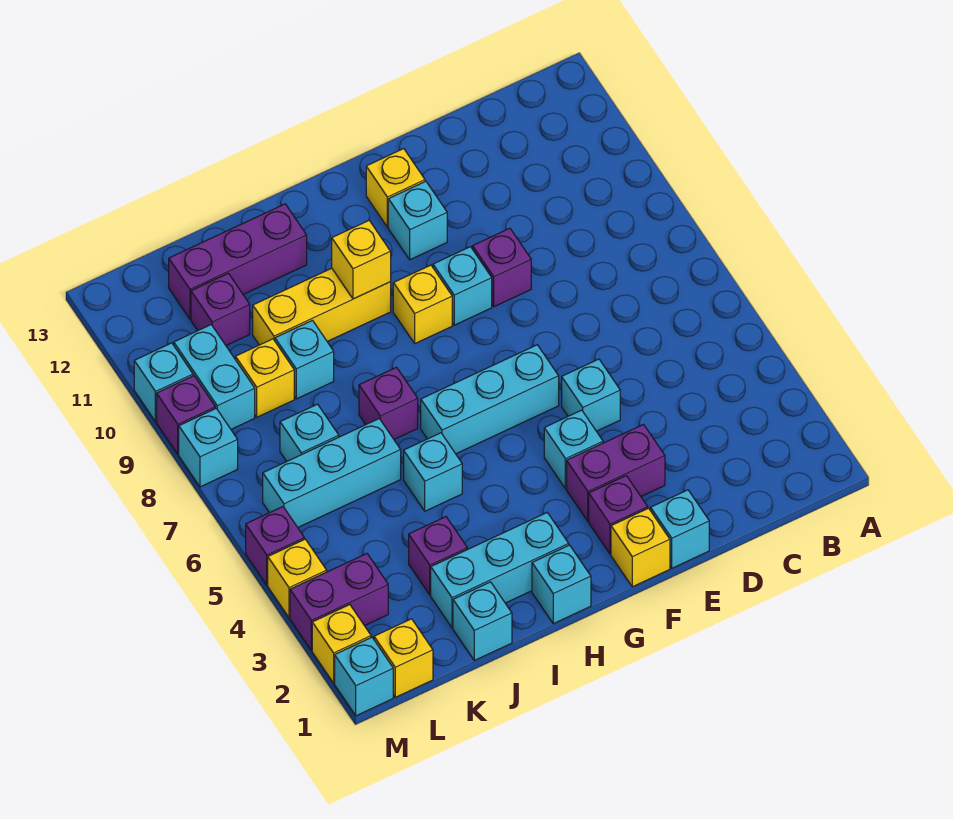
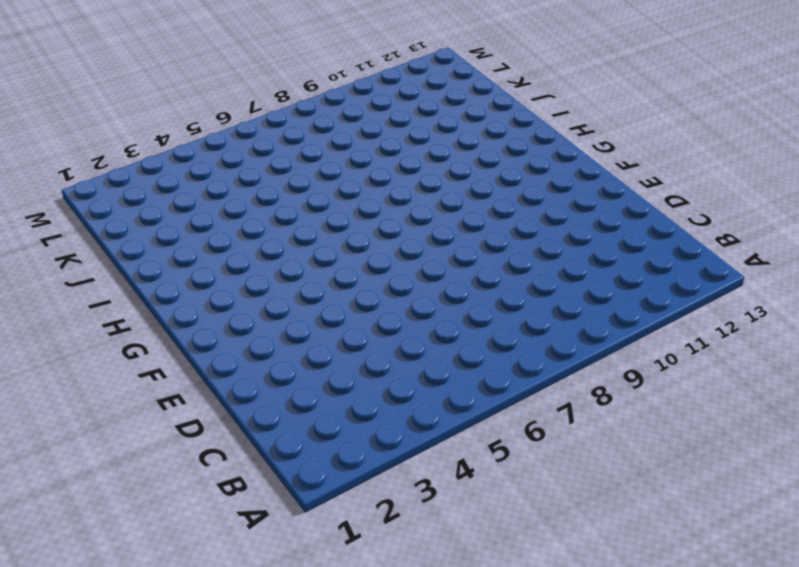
none -> cyan brick E1 level 1
none -> purple brick E3:F3 level 1
none -> cyan brick E5 level 1
none -> purple brick E9 level 1

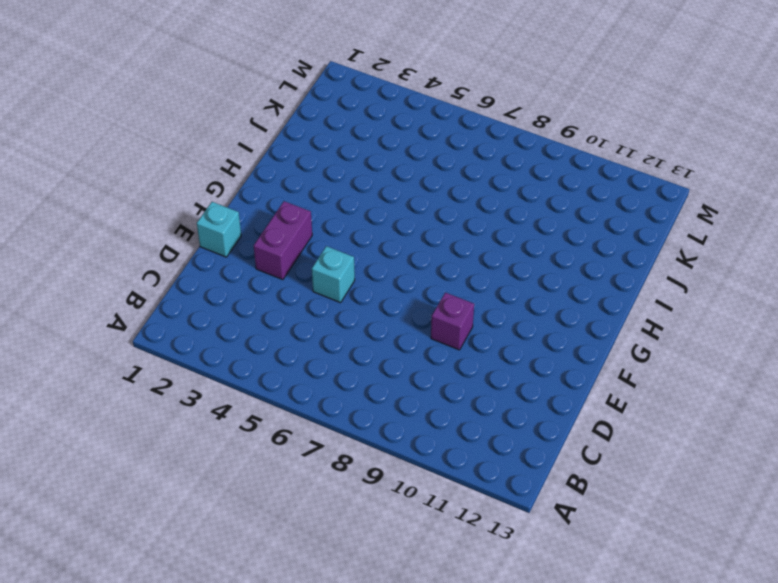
none -> yellow brick F1 level 1
none -> purple brick F2 level 1
none -> cyan brick F4 level 1
none -> cyan brick F6:H6 level 1

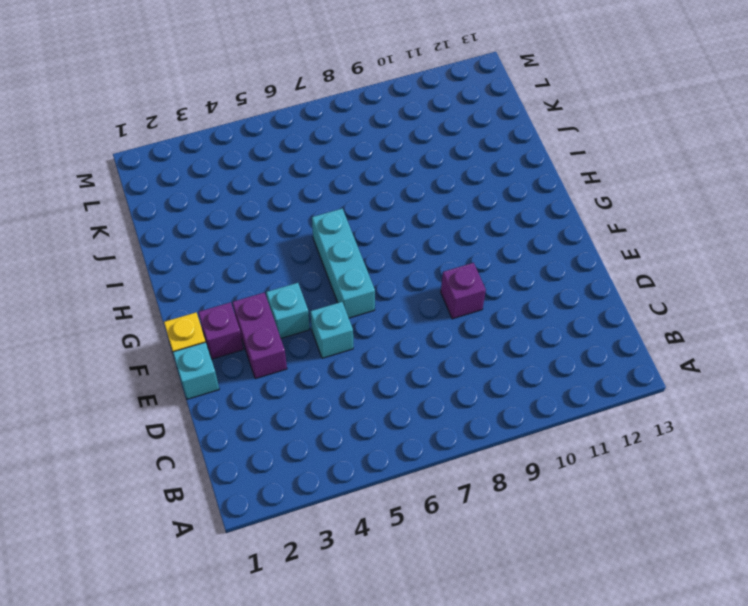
none -> cyan brick F9 level 1
none -> cyan brick F11 level 1
none -> yellow brick F12 level 1
none -> yellow brick G9 level 1

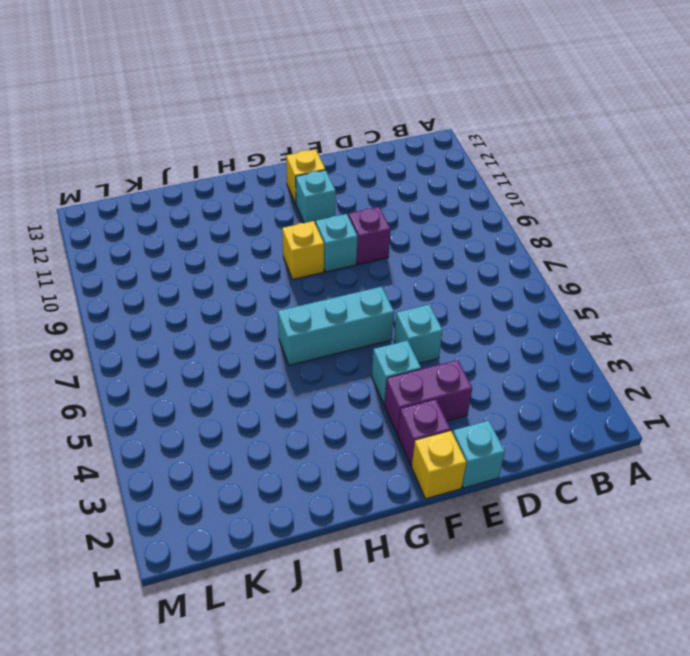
none -> cyan brick H1 level 1
none -> cyan brick H2:J2 level 1
none -> yellow brick H10:J10 level 1
none -> cyan brick I5 level 1

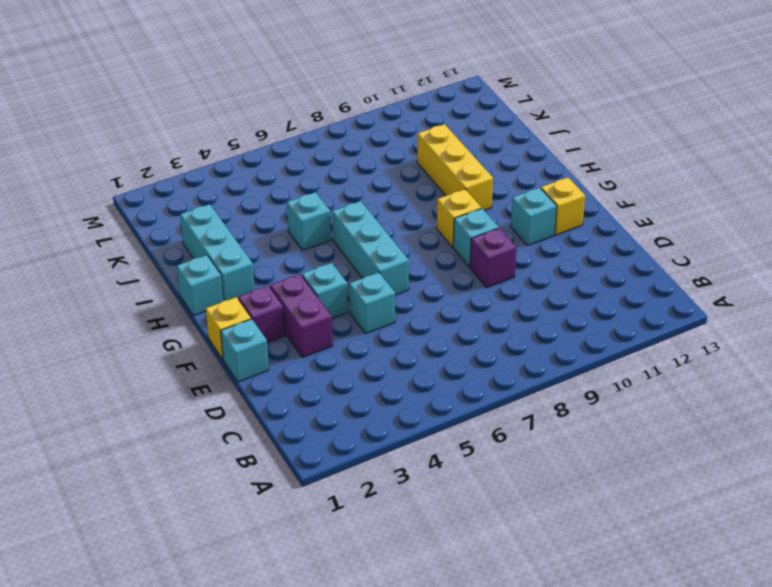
none -> purple brick I7 level 1
none -> purple brick I12:K12 level 1
none -> cyan brick J1 level 1
none -> purple brick J3 level 1

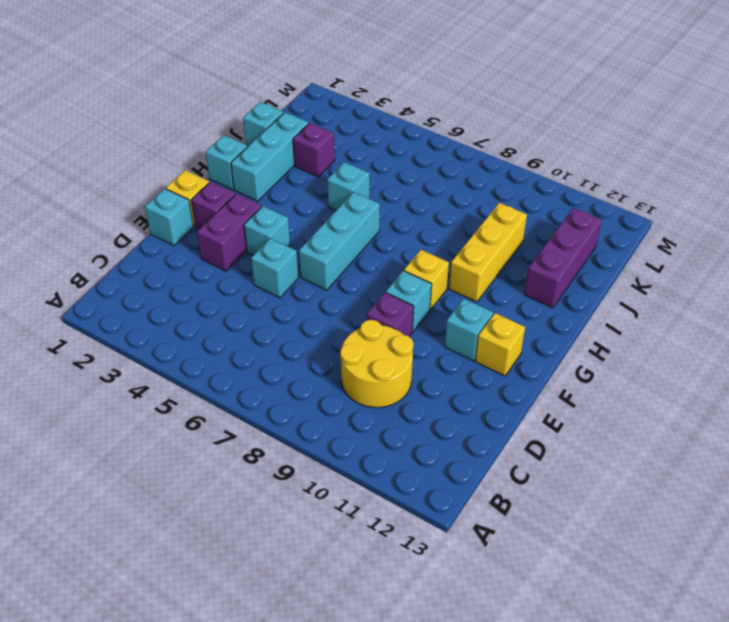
yellow round brick C9:D10 level 1 -> none
none -> purple brick I7 level 1
none -> cyan brick J6:L6 level 1
none -> cyan brick J9 level 1
none -> cyan brick K7 level 1

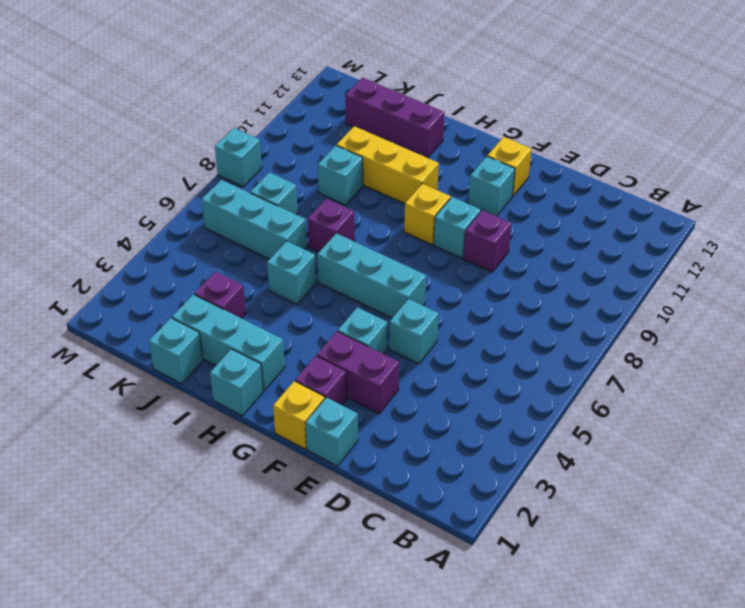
none -> yellow brick K9 level 1
none -> purple brick K11 level 1
none -> yellow brick L1 level 1
none -> purple brick L3:M3 level 1

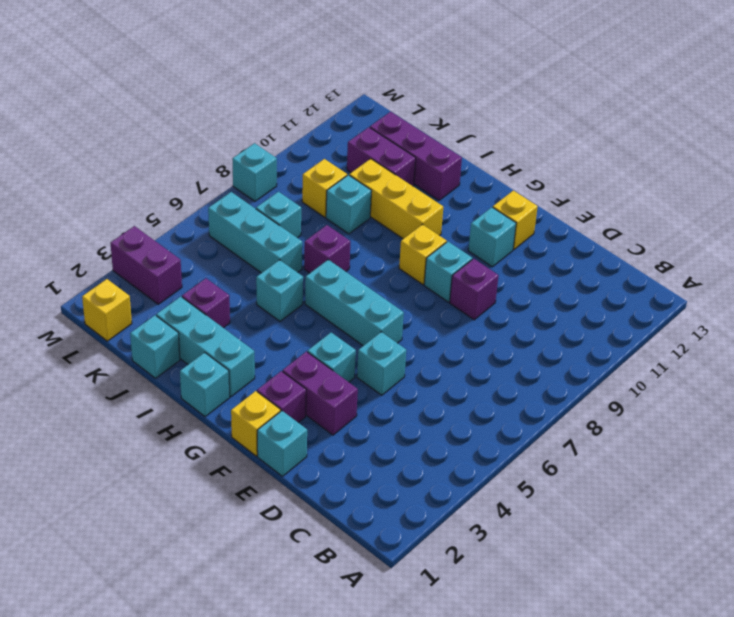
purple brick J11:K11 level 1 -> purple brick K11 level 1
none -> cyan brick L9:L10 level 1
none -> cyan brick M1 level 1
none -> yellow brick M2 level 1
none -> yellow brick M4 level 1

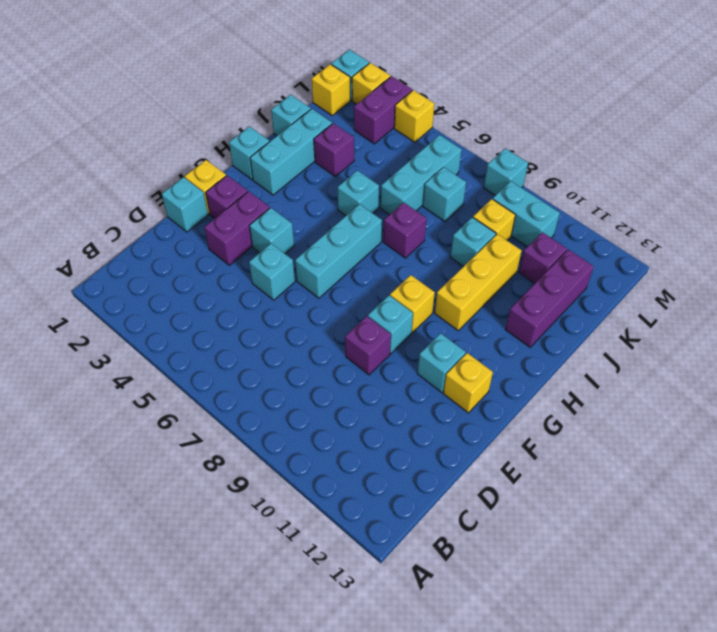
none -> purple brick M5 level 1
none -> purple brick M9 level 1
none -> cyan brick M10 level 1
none -> yellow brick H10 level 2

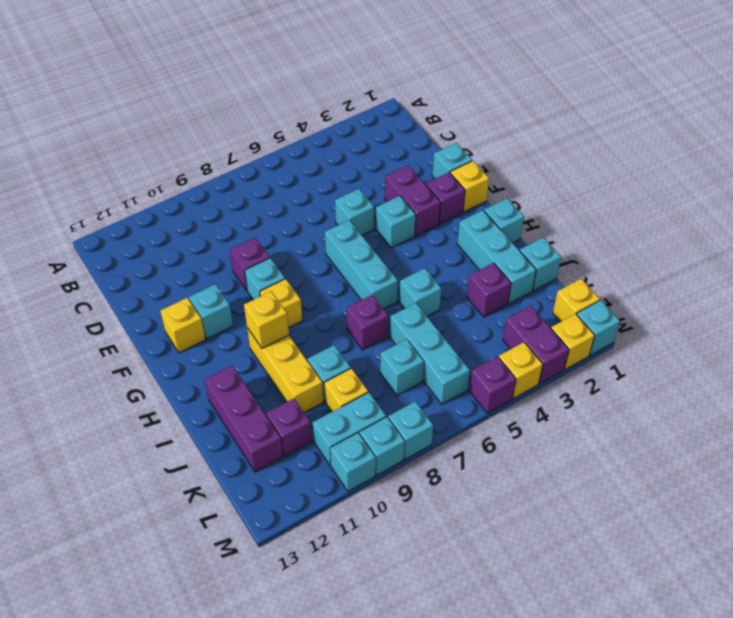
cyan brick M9 level 1 -> purple brick M9 level 1

